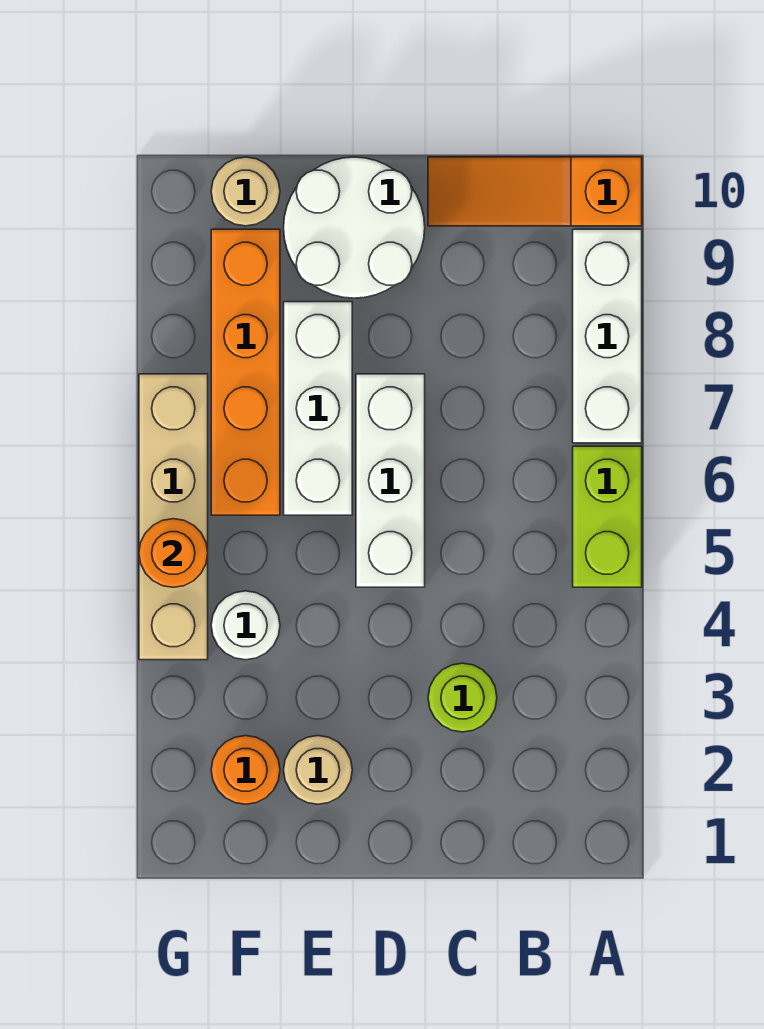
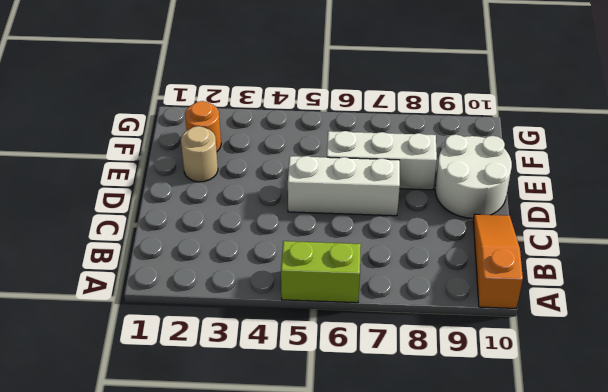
none -> white brick A7:A9 level 1
none -> lime round brick C3 level 1
none -> white round brick F4 level 1

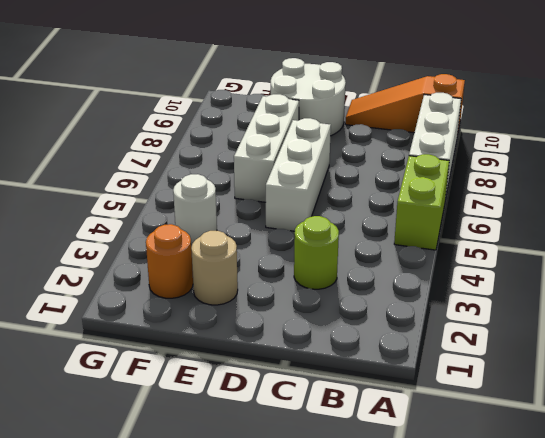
none -> orange brick F6:F9 level 1
none -> tan round brick F10 level 1
none -> tan brick G4:G7 level 1

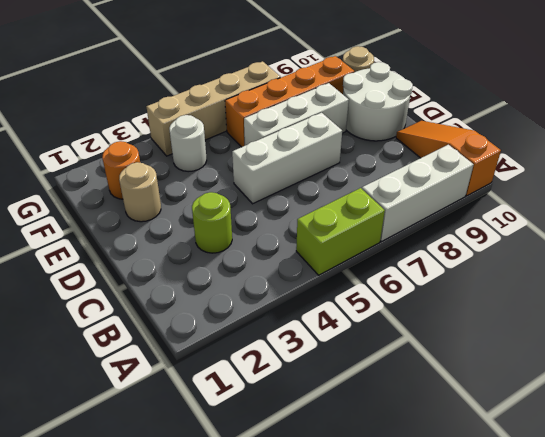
none -> orange round brick G5 level 2

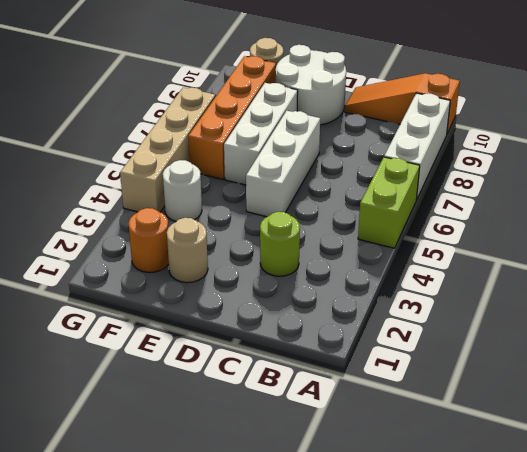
none -> orange round brick G5 level 2

